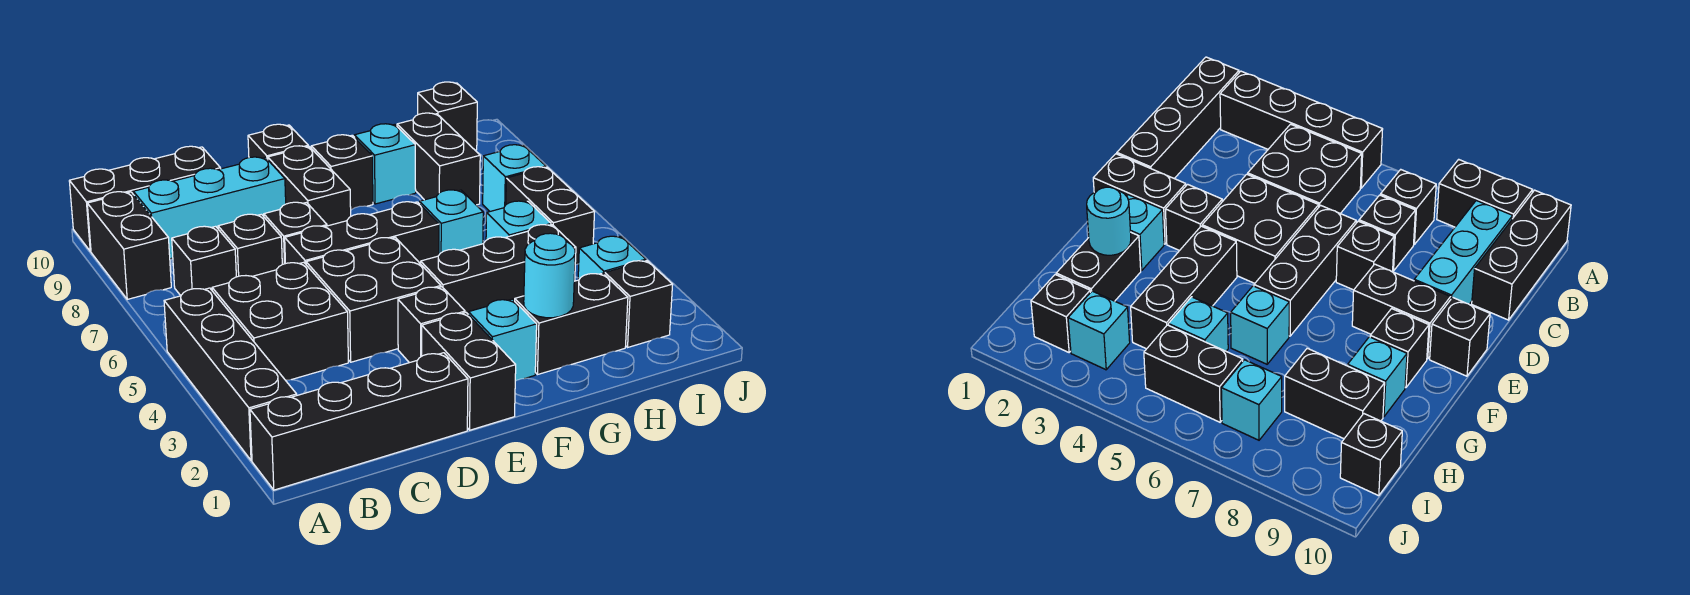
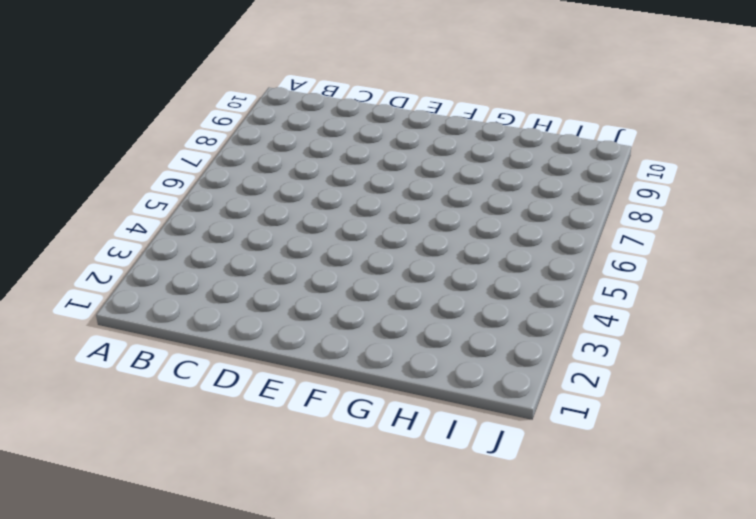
none -> black brick A1:D1 level 1
none -> black brick A2:A5 level 1
none -> black brick A8:A9 level 1

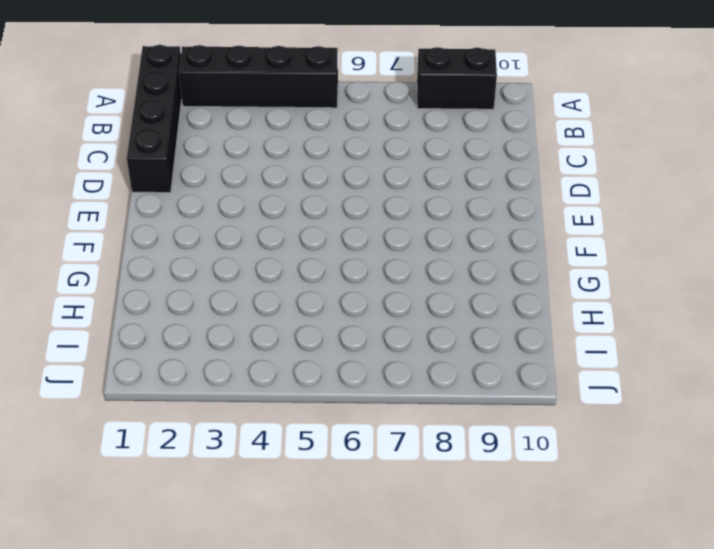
none -> black brick A10:C10 level 1
none -> black brick B4:C5 level 1
none -> black brick B7 level 1

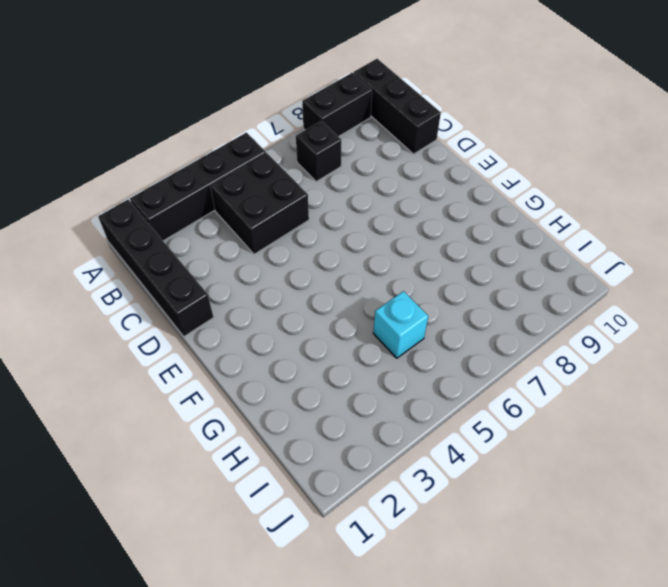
none -> cyan brick B9:D9 level 1
none -> black brick C7 level 1
none -> black brick D4:E5 level 1

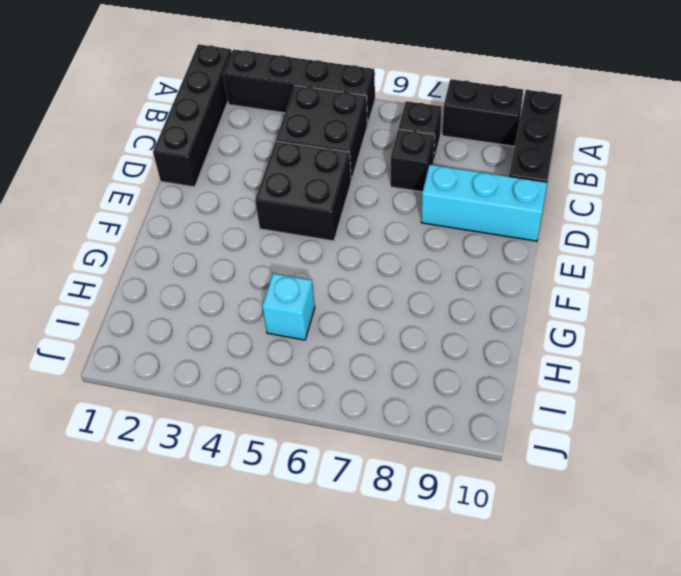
cyan brick D8:D10 level 1 -> cyan brick B9:D9 level 1
none -> black brick D6:F6 level 1
none -> black brick D7 level 1
none -> black brick E1:E2 level 1

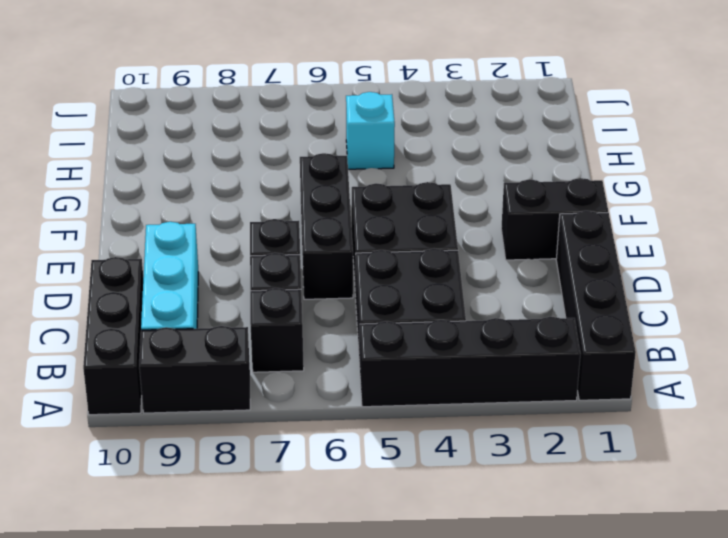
none -> black brick E3 level 1
none -> black brick E8:E9 level 1
none -> black brick E10 level 1

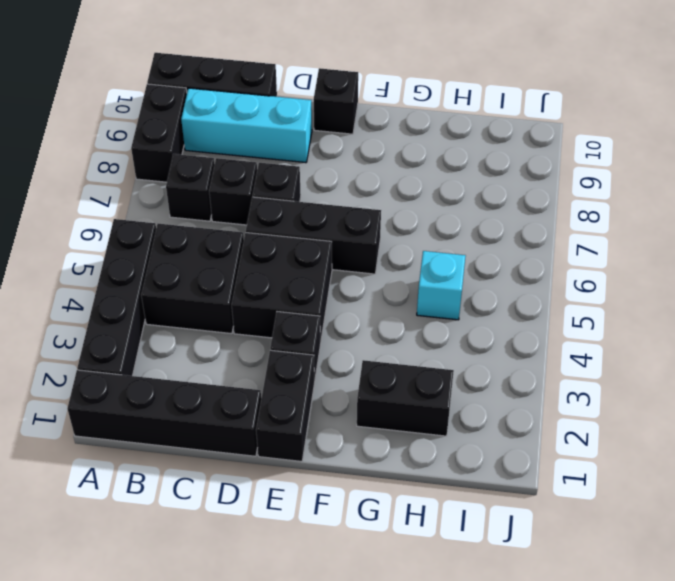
none -> black brick E8:E9 level 1
none -> cyan brick F2 level 1
none -> black brick F4:H4 level 1

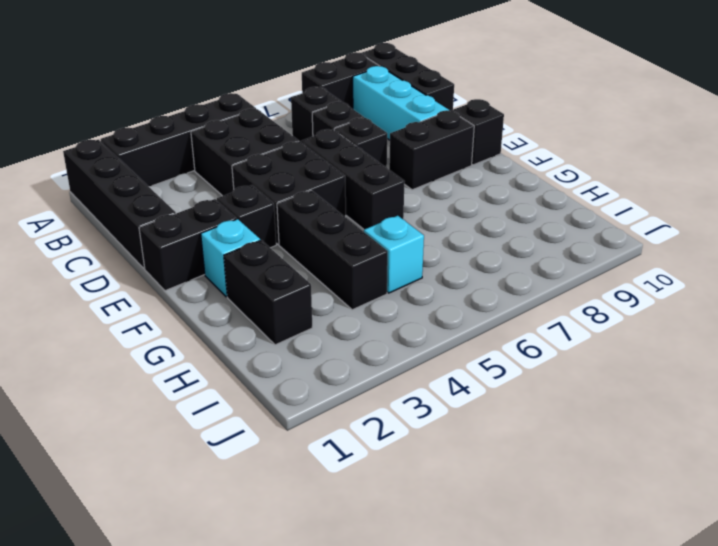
none -> black brick F9 level 1
none -> cyan brick G6 level 1
none -> cyan brick G9 level 1

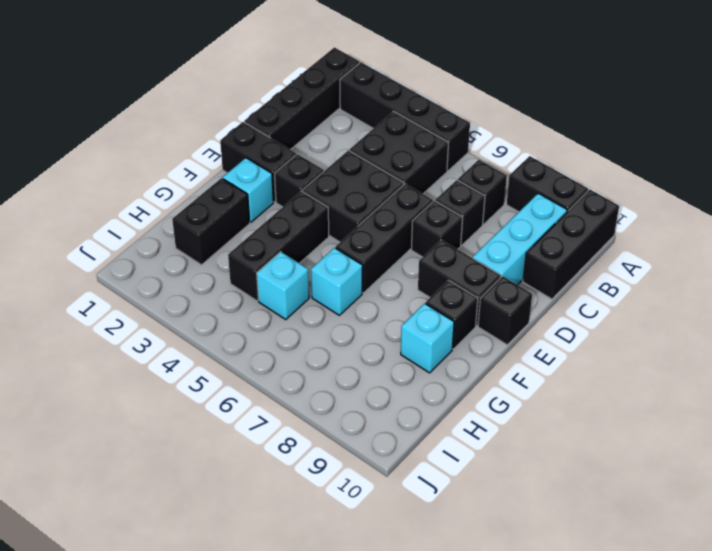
none -> black brick H8:H9 level 1
none -> black brick I2 level 1
none -> cyan brick I3 level 1

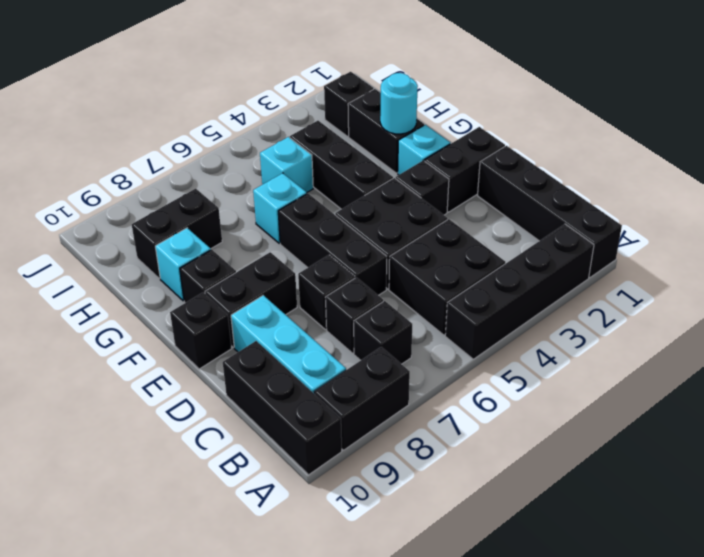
none -> cyan brick I3 level 1
none -> black brick I5:I6 level 1
none -> cyan brick I7 level 1

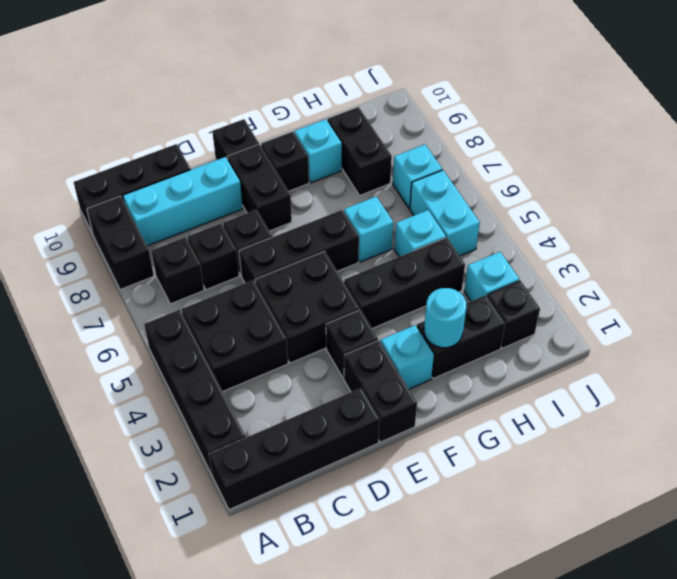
cyan brick I5:I6 level 1 -> black brick I5:I6 level 1
none -> black brick I10 level 1

